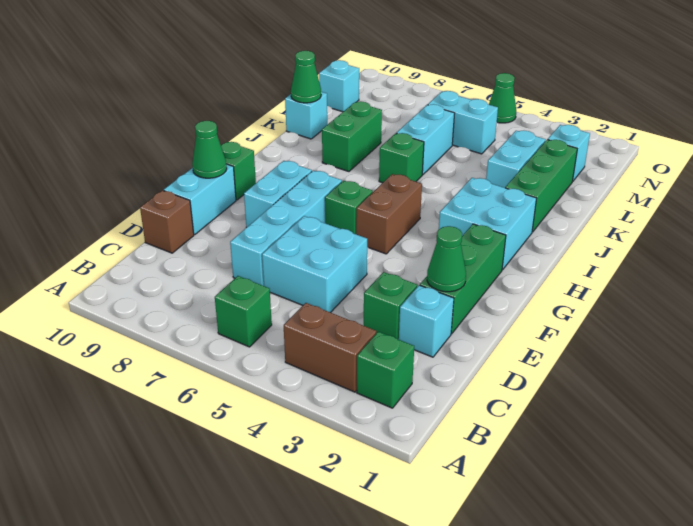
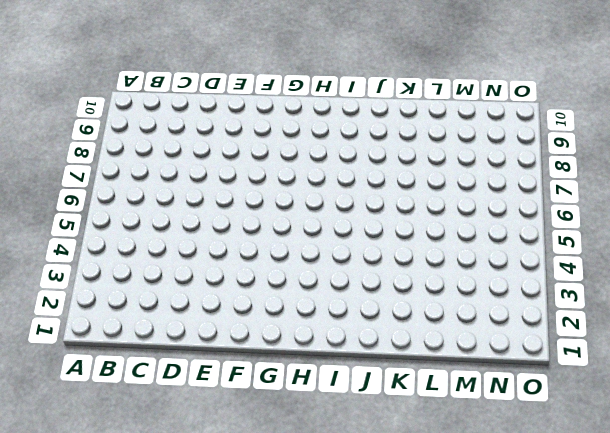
none -> green brick B2 level 1
none -> brown brick B3:B4 level 1
none -> green brick B6 level 1

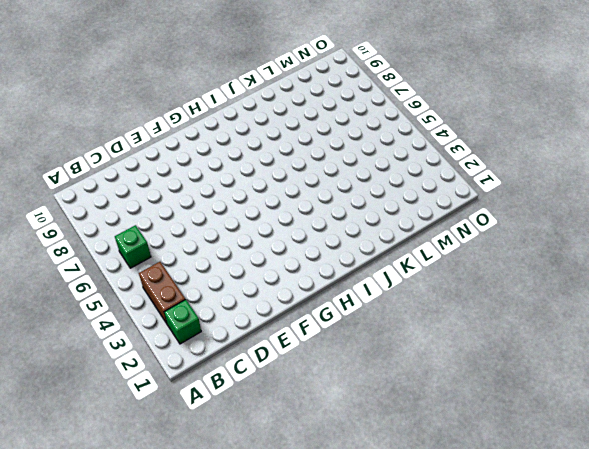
none -> cyan brick D2 level 1
none -> green brick D3 level 1
none -> cyan brick D5:E6 level 1

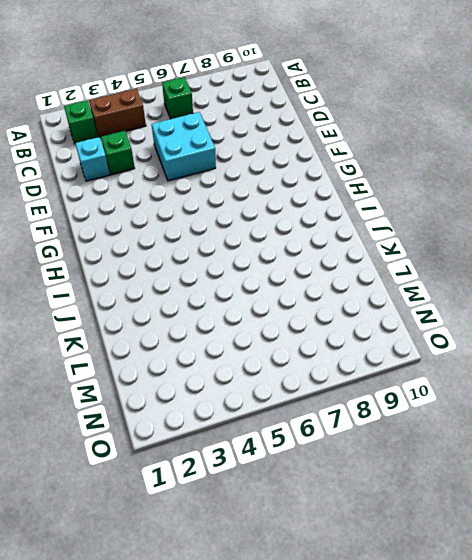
none -> cyan brick D7:G7 level 1
none -> brown brick D10 level 1
none -> green brick E2:G2 level 1

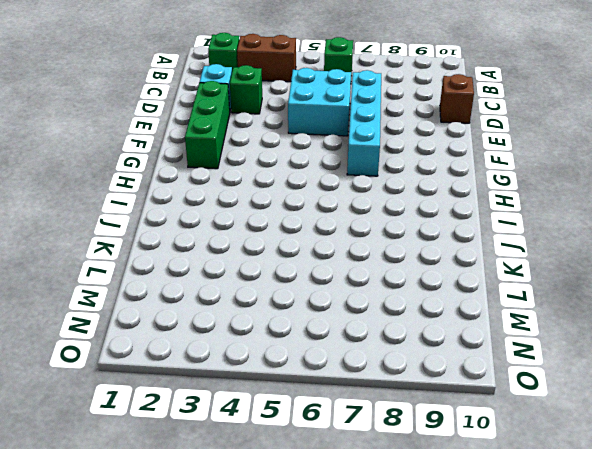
none -> cyan brick E10:F10 level 1
none -> cyan brick F8:G8 level 1
none -> brown brick G5:H5 level 1

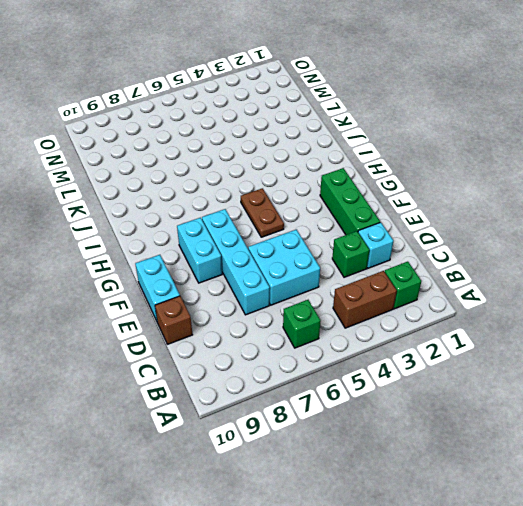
brown plate G5:H5 level 1 -> brown brick G5:H5 level 1
none -> green brick G6 level 1
none -> green brick G10 level 1
none -> cyan brick H2:I3 level 1

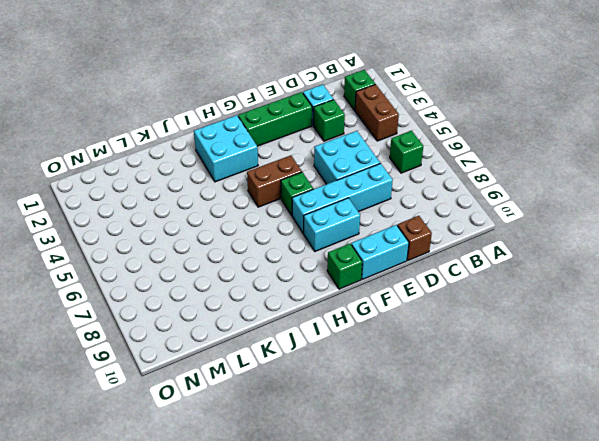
none -> green brick J2:L2 level 1
none -> green brick J6 level 1
none -> green brick J8:K8 level 1

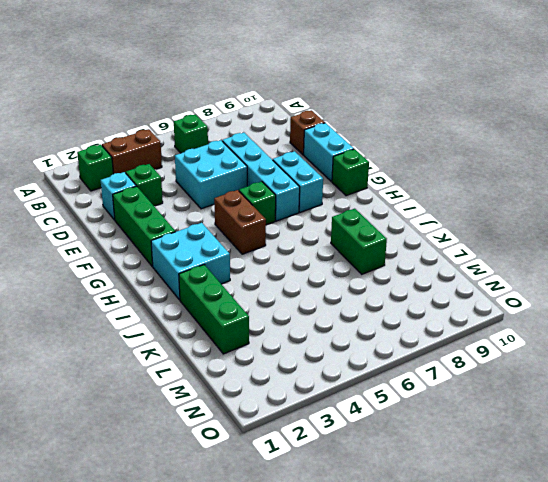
none -> green brick J6 level 1
none -> cyan brick K3:L3 level 1
none -> cyan brick K6:L6 level 1

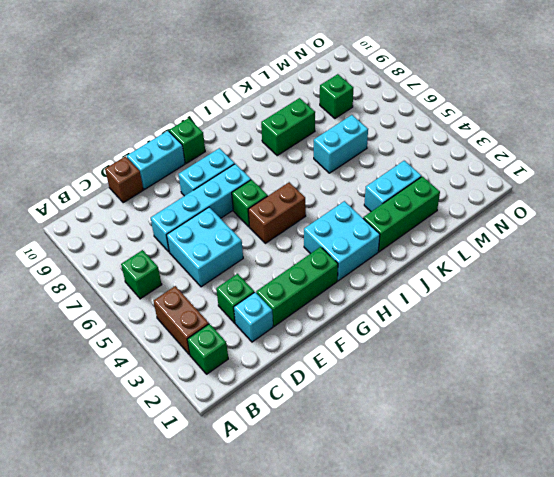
green brick M8 level 1 -> green brick J6 level 1
none -> cyan brick K10 level 1
none -> cyan brick M2 level 1
none -> cyan brick M5:M6 level 1

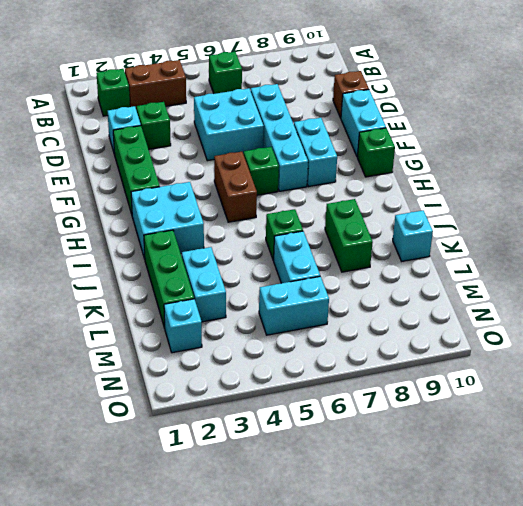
none -> cyan brick M10 level 1
none -> green cone O5 level 1
none -> green cone E2 level 2

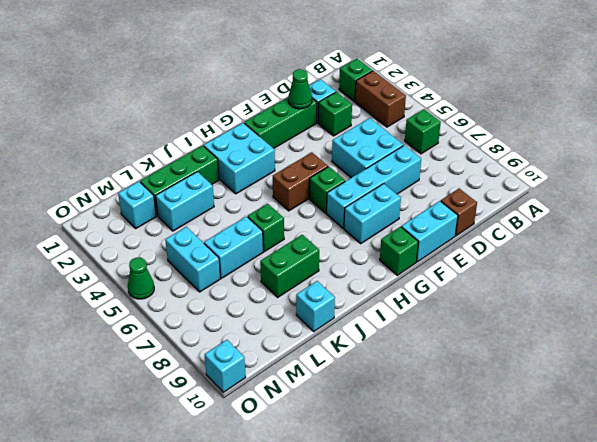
cyan brick O10 level 1 -> cyan brick M10 level 1
none -> green cone F10 level 2
none -> green cone K10 level 2

